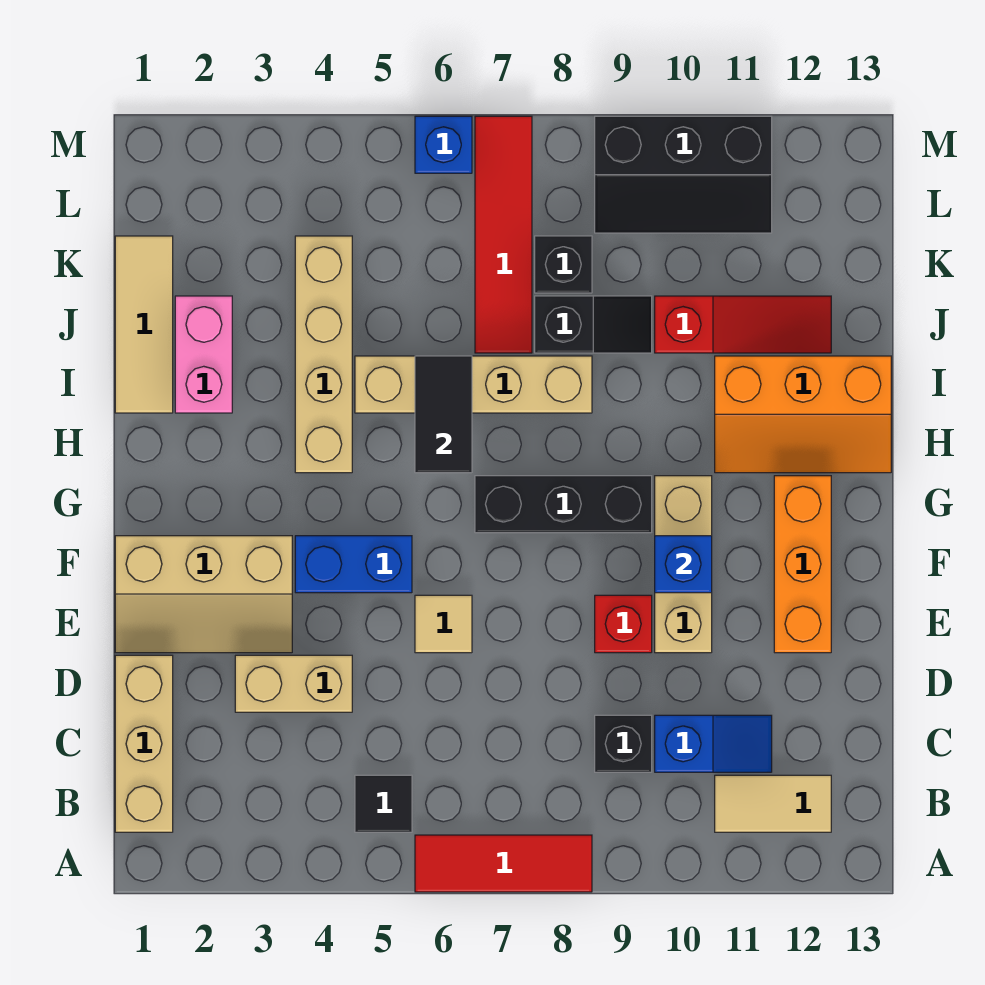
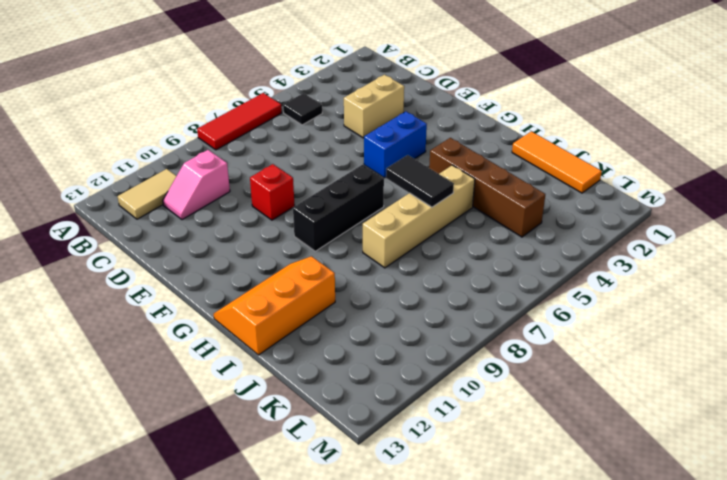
pink slope C10:C11 level 1 top 10 -> blue slope C10:C11 level 1 top 10
brown brick H4:K4 level 1 -> tan brick H4:K4 level 1
orange tile I1:K1 level 1 -> tan tile I1:K1 level 1
none -> tan brick B1:D1 level 1
none -> black brick C9 level 1
none -> tan slope E1:F3 level 1 top F

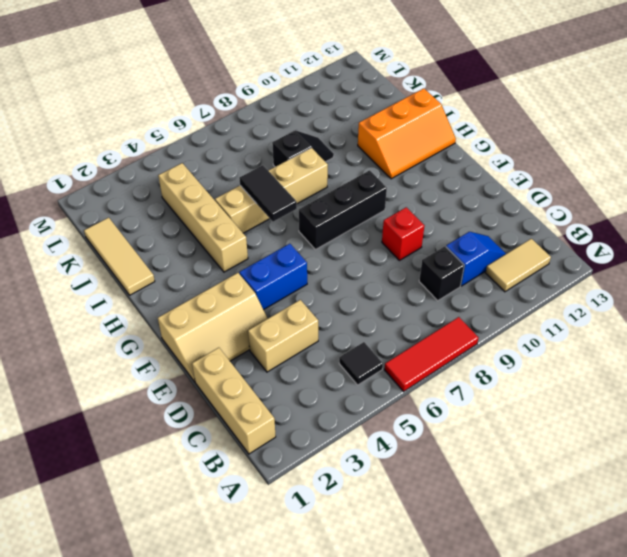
none -> tan tile E6 level 1
none -> tan brick E10:G10 level 1
none -> orange brick E12:G12 level 1

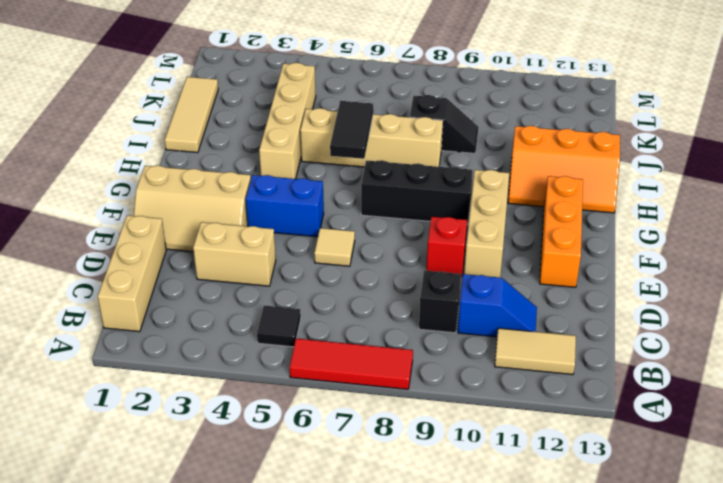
none -> pink brick I2:J2 level 1
none -> red tile J7:M7 level 1
none -> red slope J10:J12 level 1 top 10

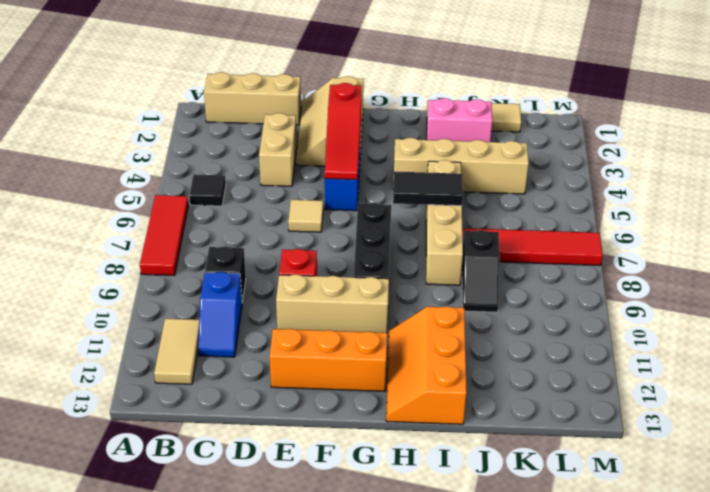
red slope F3:F5 level 2 top 3 -> red slope J10:J12 level 1 top 10
none -> black brick K8 level 1
none -> black slope L9:M11 level 1 top M
none -> blue brick M6 level 1

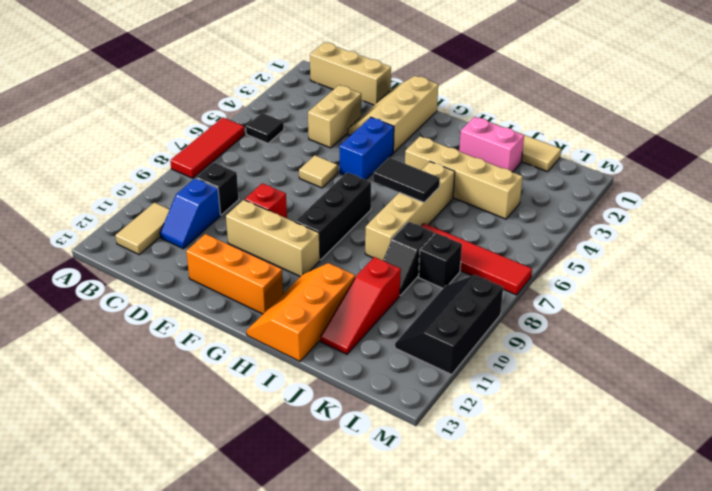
none -> blue brick M6 level 1
none -> blue brick F10 level 2

